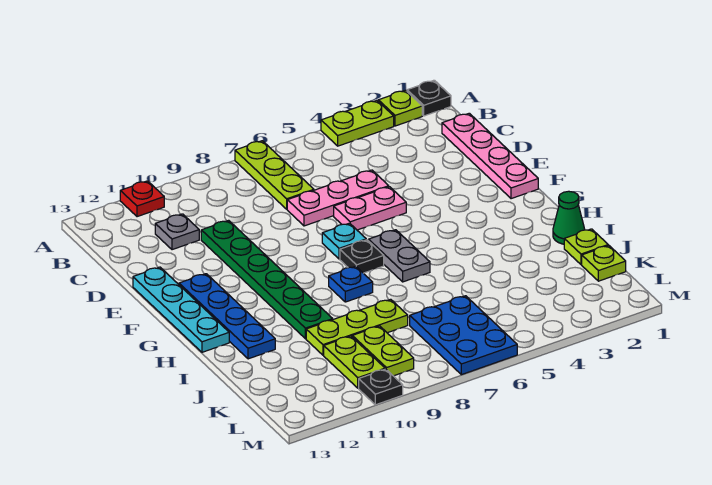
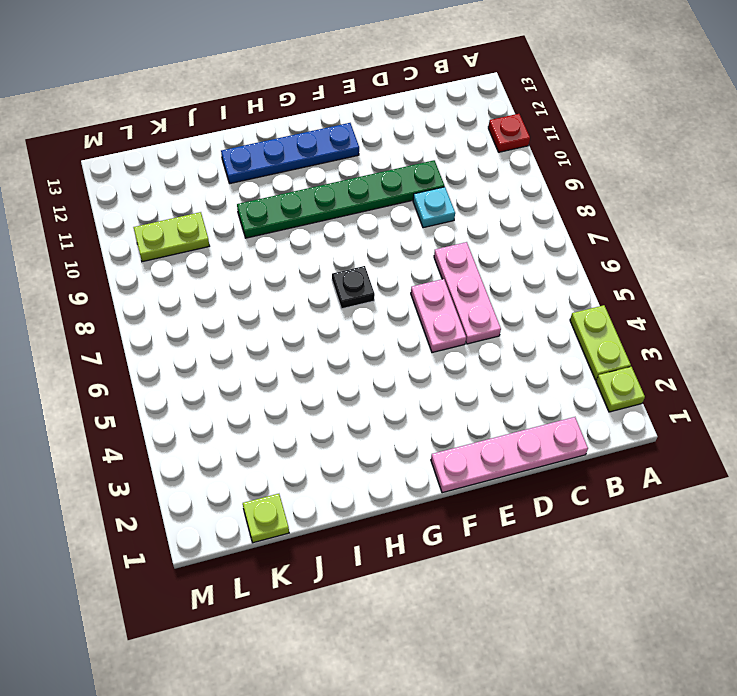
cyan plate D9 level 1 -> cyan plate F7 level 1
none -> black plate A1 level 1
none -> lime plate A7:C7 level 1
none -> grey plate C11 level 1

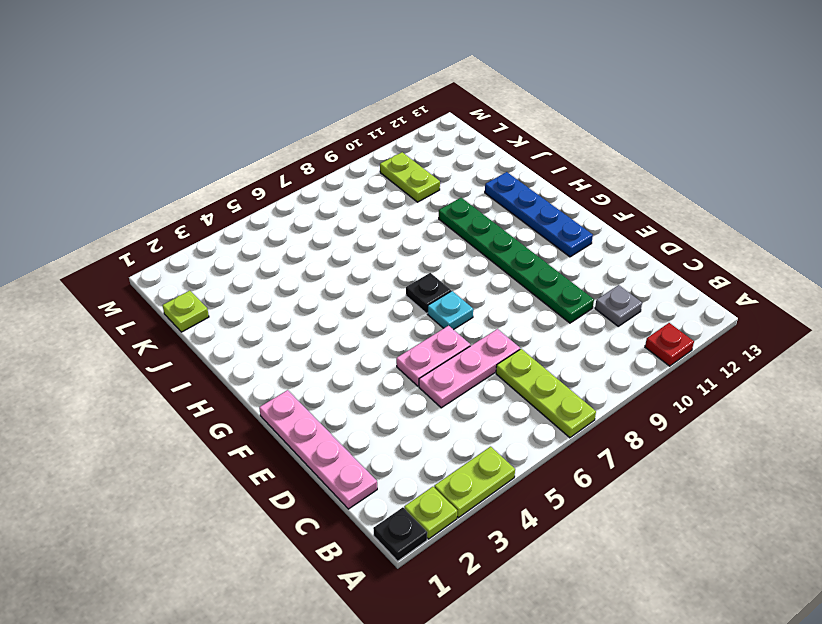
none -> cyan plate E13:H13 level 1
none -> grey plate G6:H6 level 1
none -> blue plate H8 level 1

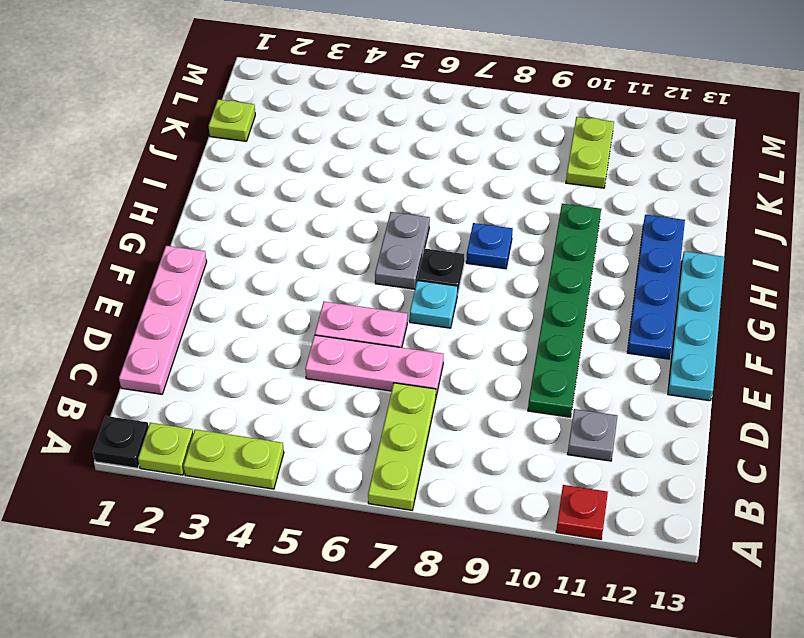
none -> green cone I1 level 1
none -> lime plate J1 level 1
none -> lime plate J8:J10 level 1

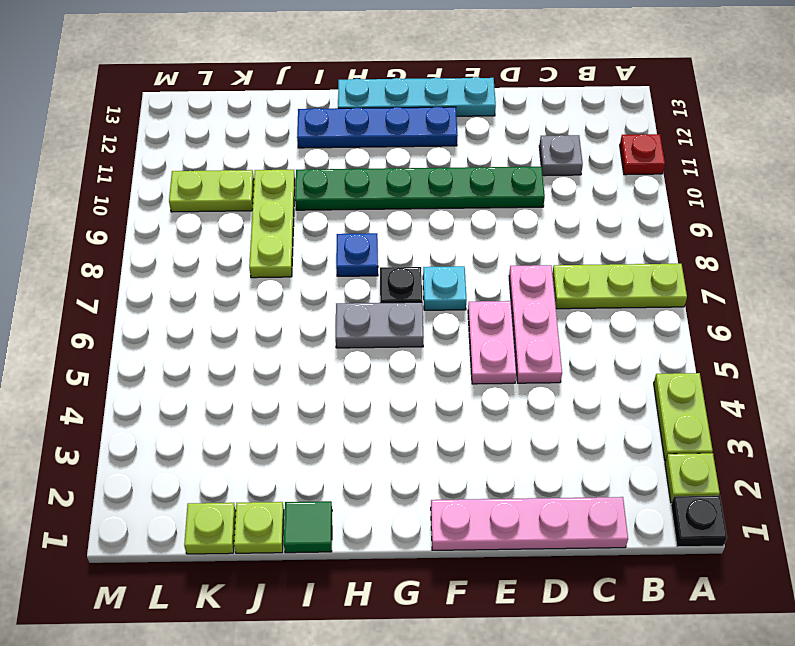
green tile I1 level 1 -> green cone I1 level 1
none -> blue plate K6:M7 level 1
none -> lime plate K9:L9 level 1
none -> black plate M10 level 1

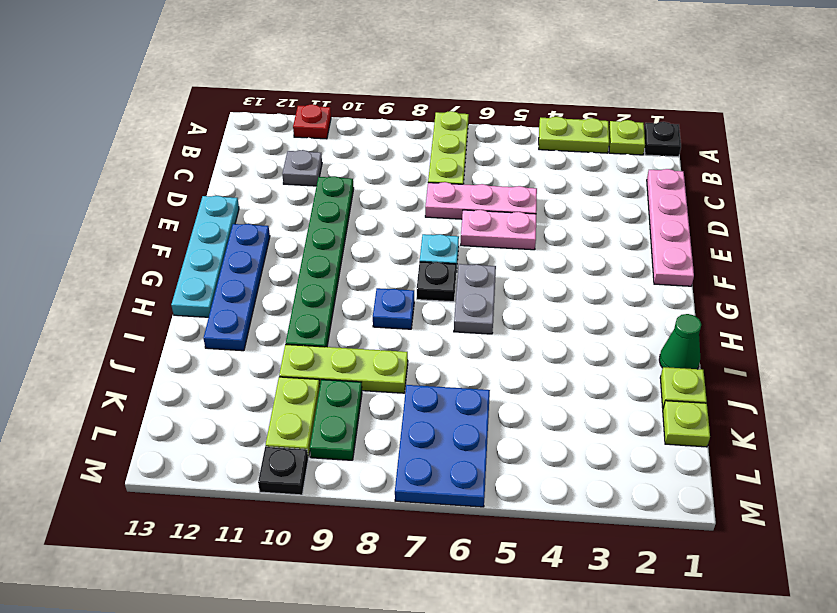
green plate K9:L9 level 1 -> lime plate K9:L9 level 1

